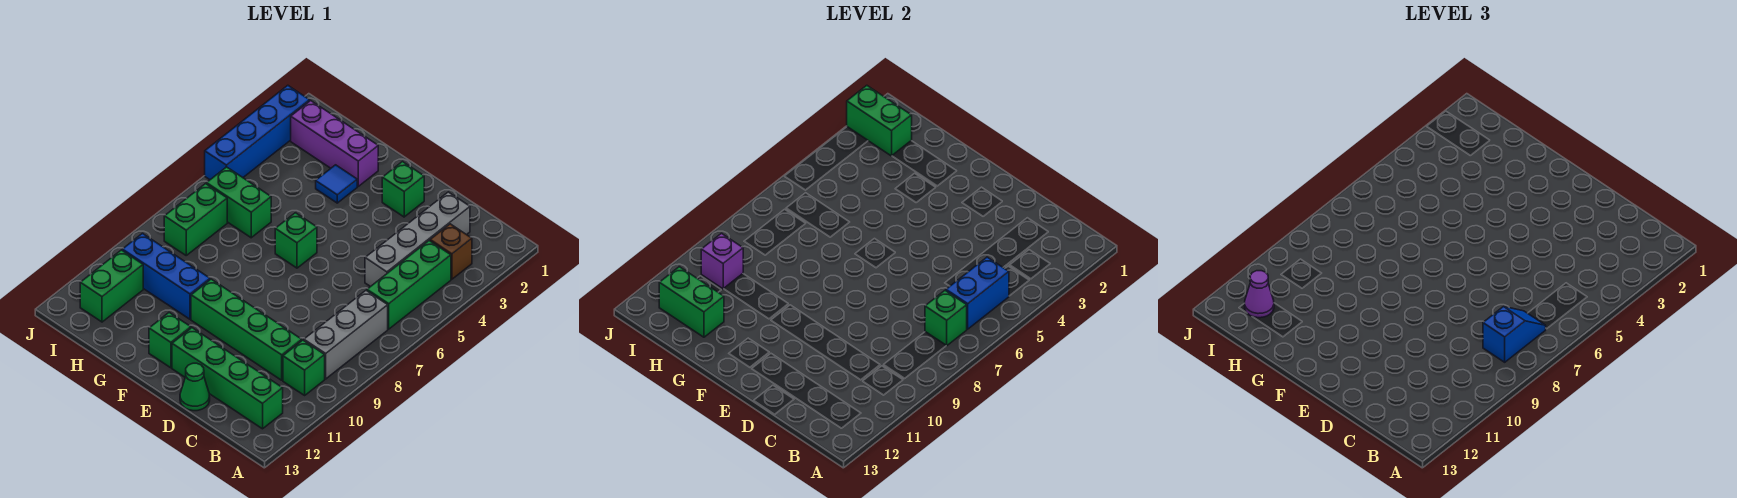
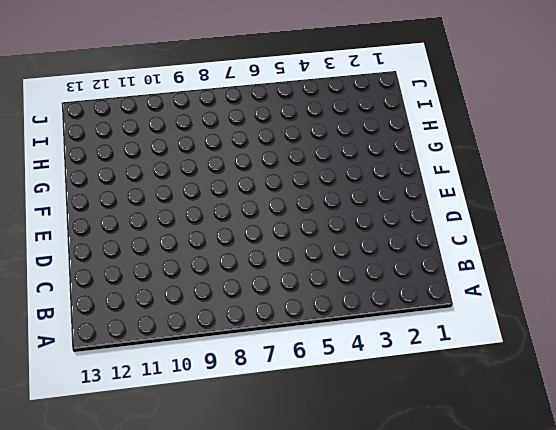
none -> brown brick B3 level 1
none -> green brick B4:B6 level 1
none -> grey brick B7:B9 level 1

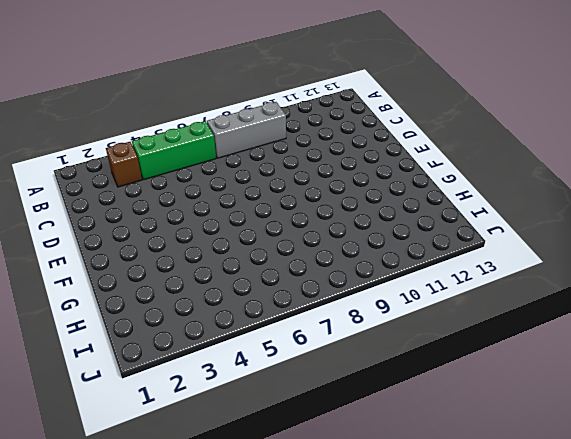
none -> green brick B10 level 1
none -> green brick B12:E12 level 1
none -> grey brick C2:C5 level 1

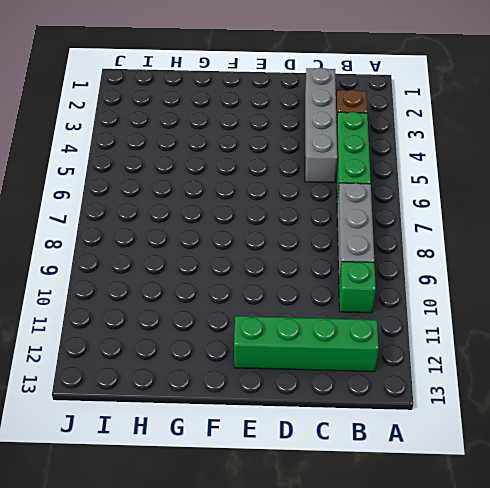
none -> green brick C10:F10 level 1
none -> green cone D13 level 1
none -> green brick E2 level 1

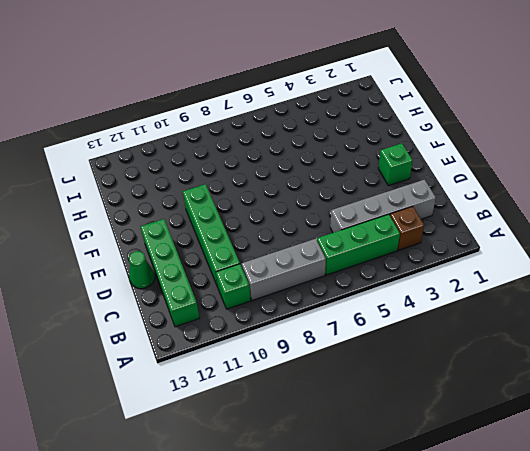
none -> green brick F6 level 1
none -> green brick F12 level 1
none -> purple brick G2:I2 level 1

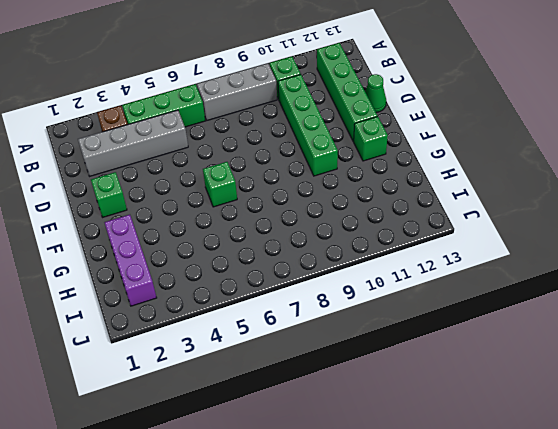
none -> blue tile G3 level 1
none -> blue brick G10:I10 level 1
none -> green brick H6:I6 level 1

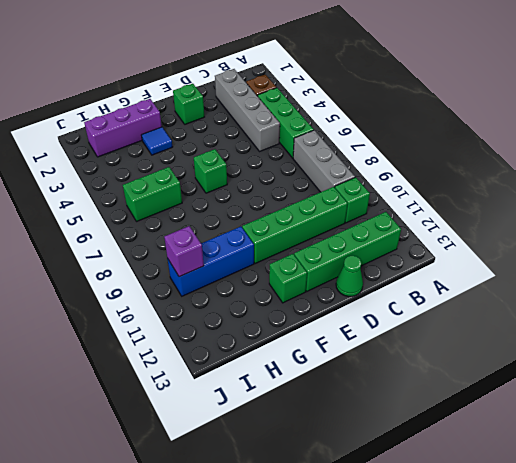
none -> green brick I7:I8 level 1
none -> green brick I11:I12 level 1
none -> blue brick J2:J5 level 1

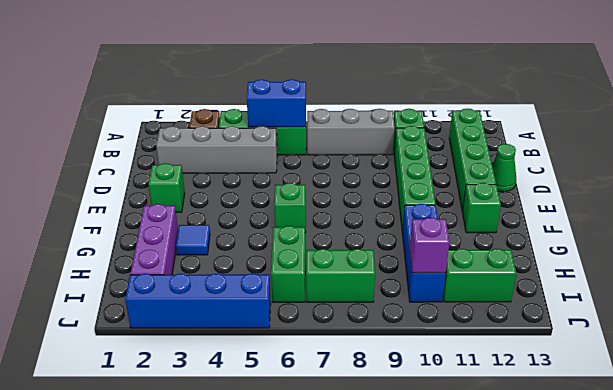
none -> green brick B7 level 2
none -> green brick H12:I12 level 2
none -> green brick I2:J2 level 2

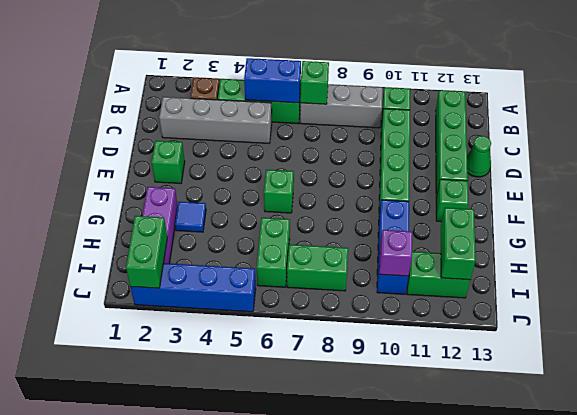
none -> blue slope B7:B8 level 3 top 8
none -> purple cone I12 level 3

